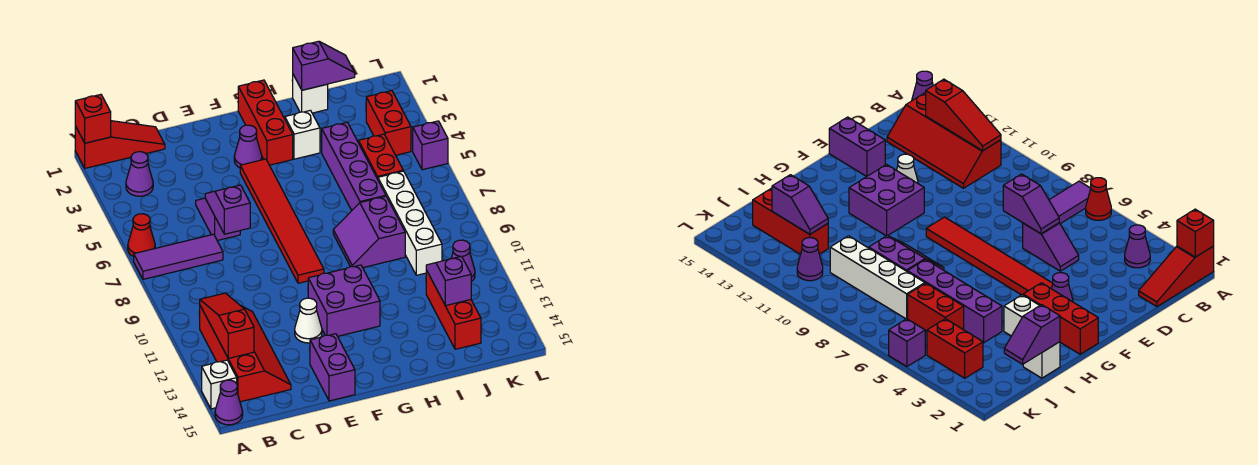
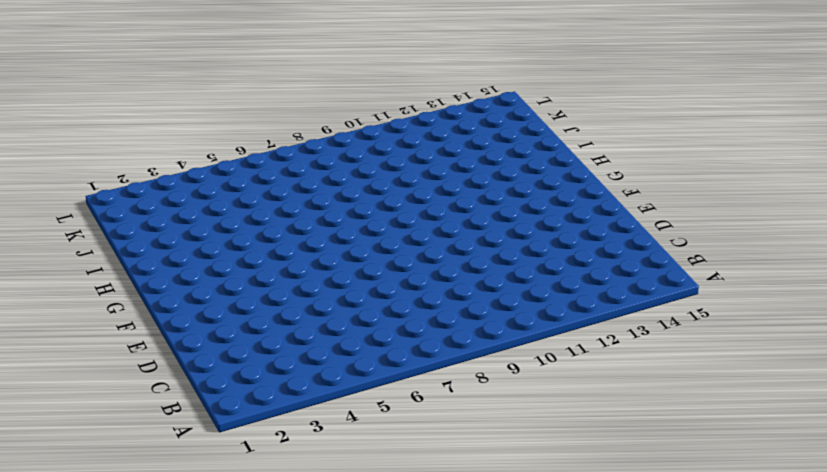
none -> red slope A1:C1 level 1 top A
none -> red cone A6 level 1
none -> purple tile A7:C7 level 1

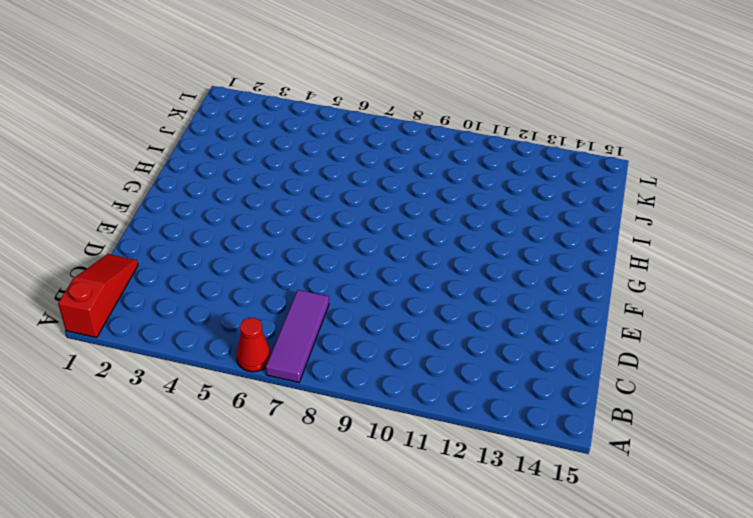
none -> white brick A14 level 1
none -> purple cone A15 level 1
none -> purple cone B3 level 1

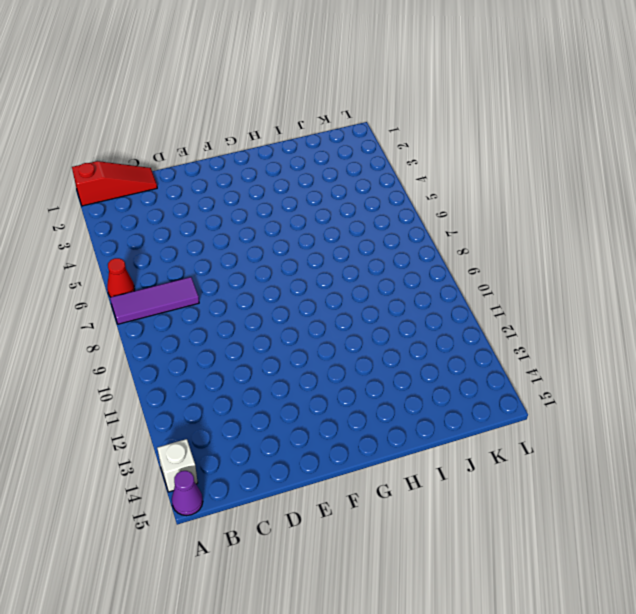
none -> purple cone B3 level 1
none -> red slope B11:C14 level 1 top B
none -> purple slope D5:D6 level 1 top 6

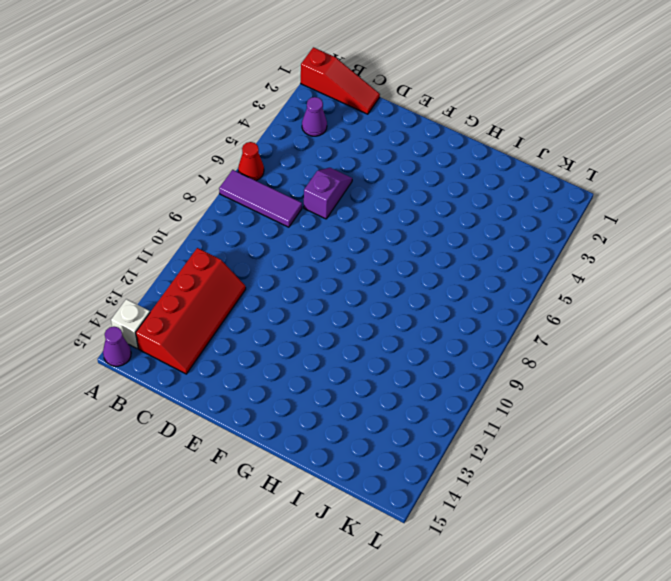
none -> white cone E12 level 1
none -> purple brick E14:E15 level 1
none -> purple cone F3 level 1

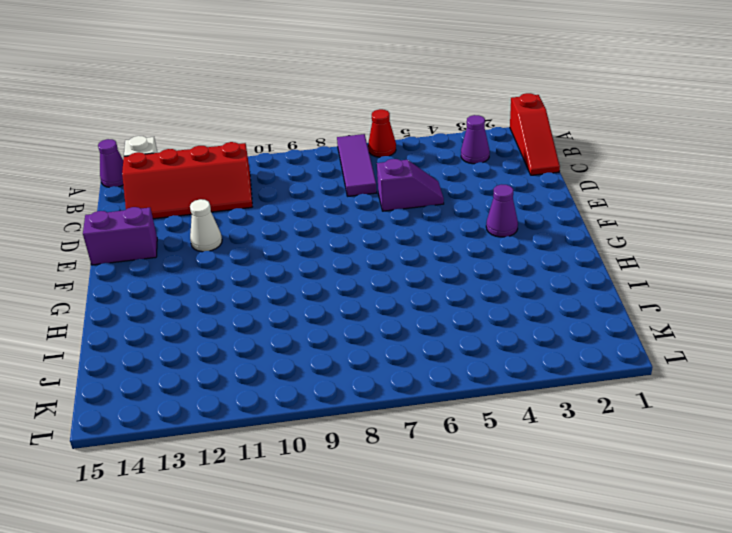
none -> red tile F4:F9 level 1
none -> purple brick F11:G12 level 1
none -> red brick G1:G3 level 1

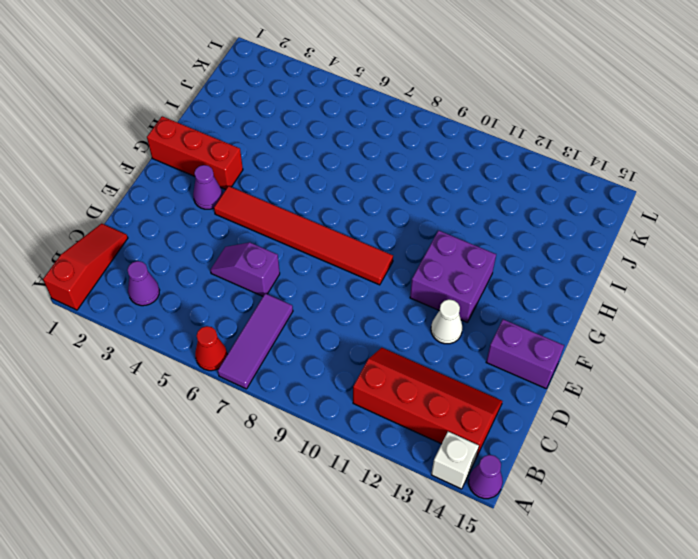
none -> white brick H3 level 1
none -> purple slope H8:I9 level 1 top I
none -> white brick I1 level 1

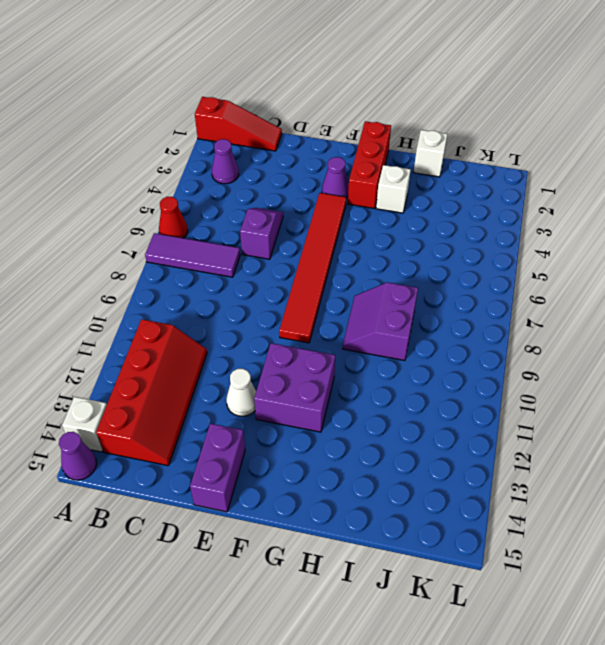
none -> purple brick I4:I7 level 1
none -> red brick J5:J6 level 1
none -> white brick J7:J10 level 1

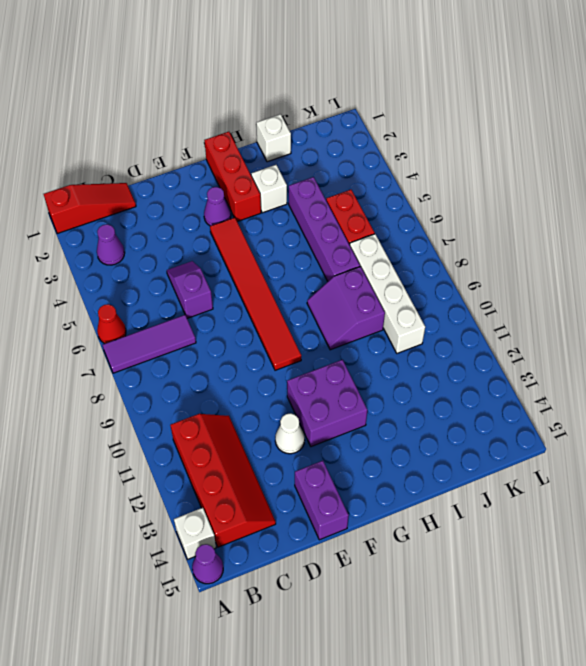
none -> red brick J12:J14 level 1
none -> red brick K3:K4 level 1
none -> purple cone K11 level 1

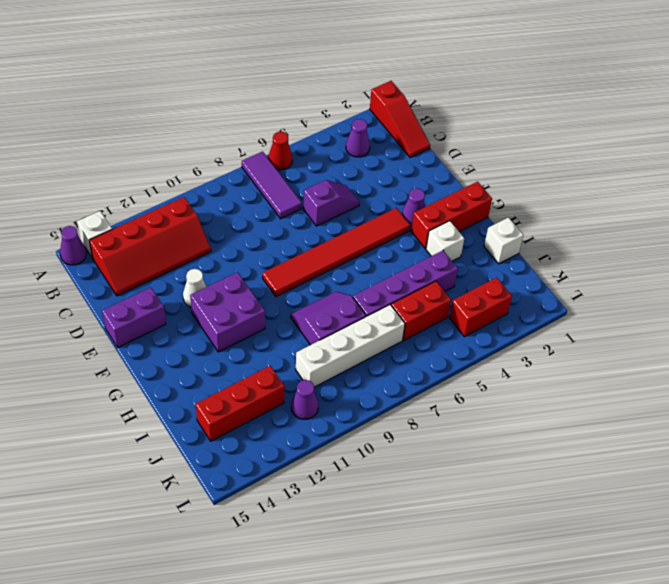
none -> purple brick L5 level 1
none -> red brick A1 level 2
none -> red slope B11:B13 level 2 top 13

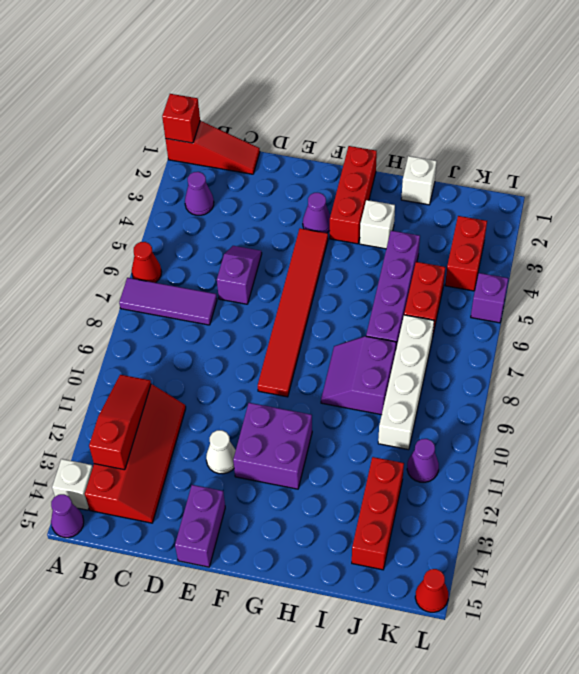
red cone L15 level 1 -> none
none -> purple slope D6:D7 level 2 top 7
none -> purple slope I1:J1 level 2 top I
none -> purple slope J12:J13 level 2 top 13

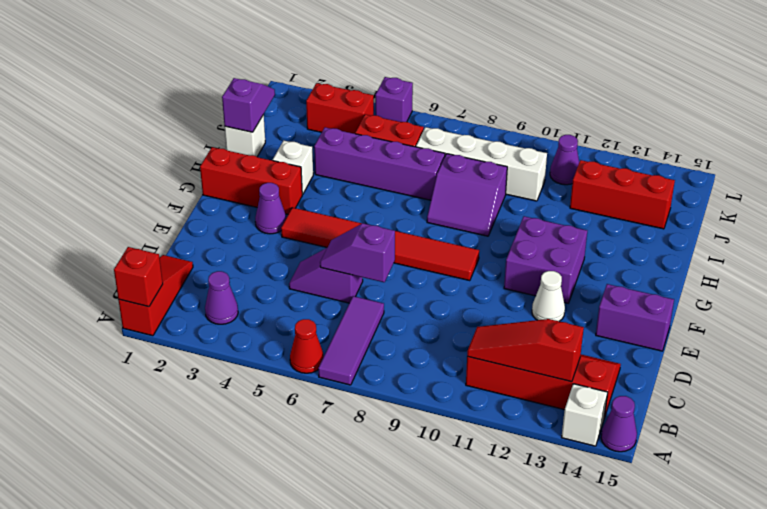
none -> purple slope J12:J13 level 2 top 13

